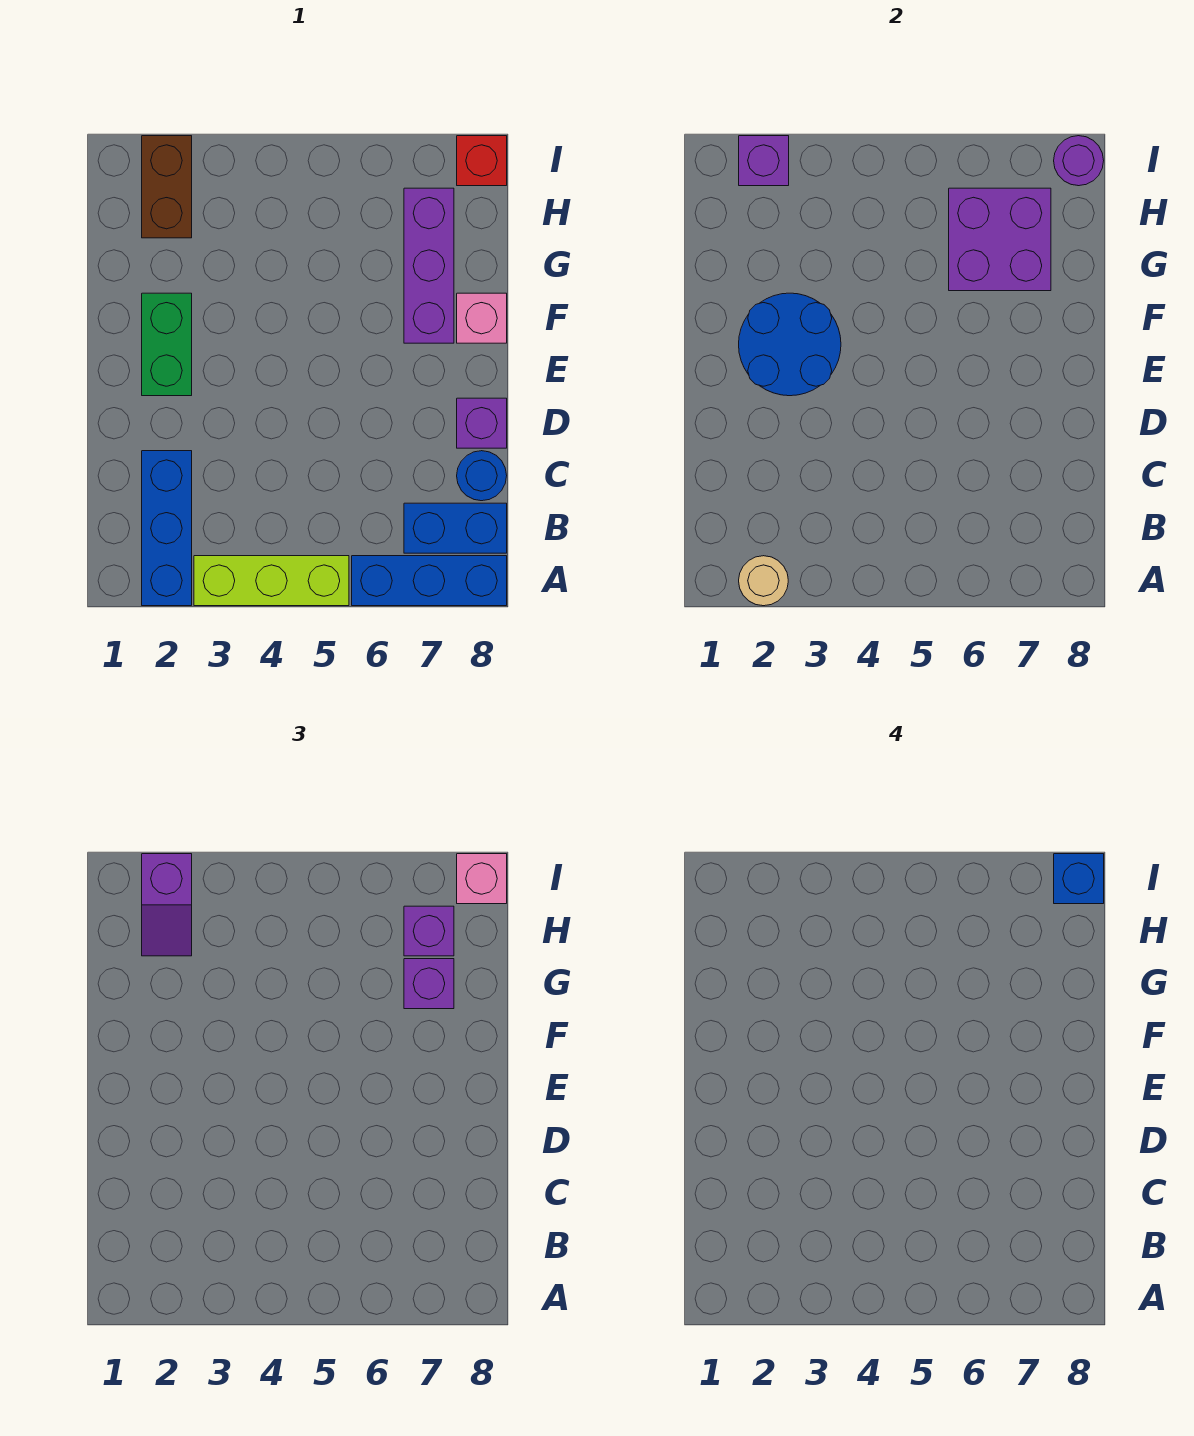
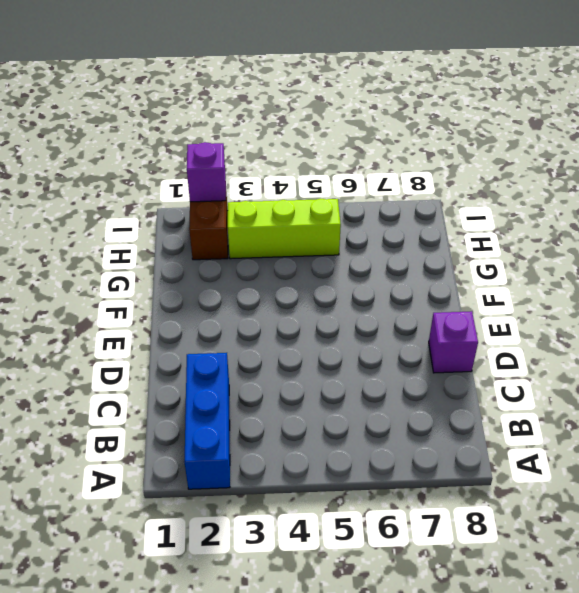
lime brick H3:H5 level 1 -> lime brick A3:A5 level 1
none -> blue brick A6:A8 level 1
none -> blue brick B7:B8 level 1
none -> blue round brick C8 level 1

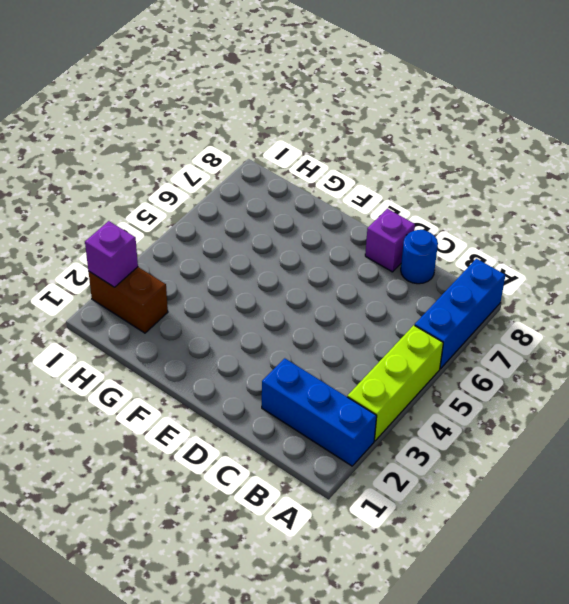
none -> blue brick B7:B8 level 1
none -> green brick E2:F2 level 1
none -> purple brick F7:H7 level 1

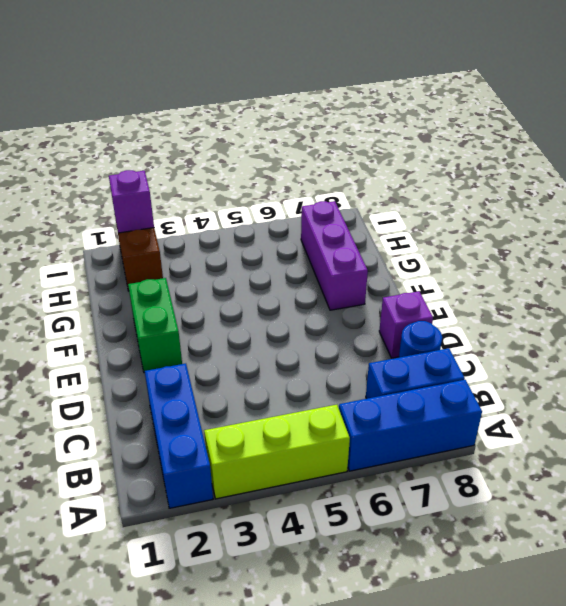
none -> pink brick F8 level 1
none -> red brick I8 level 1
none -> tan round brick A2 level 2

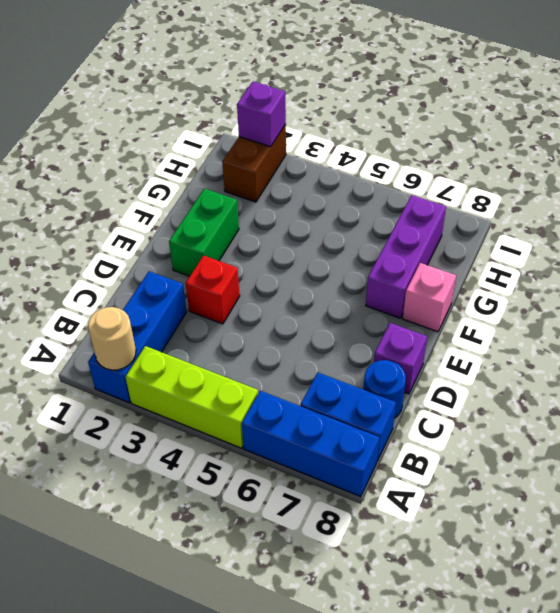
red brick D3 level 1 -> red brick I8 level 1
none -> blue round brick E2:F3 level 2
none -> purple brick G6:H7 level 2
none -> purple round brick I8 level 2

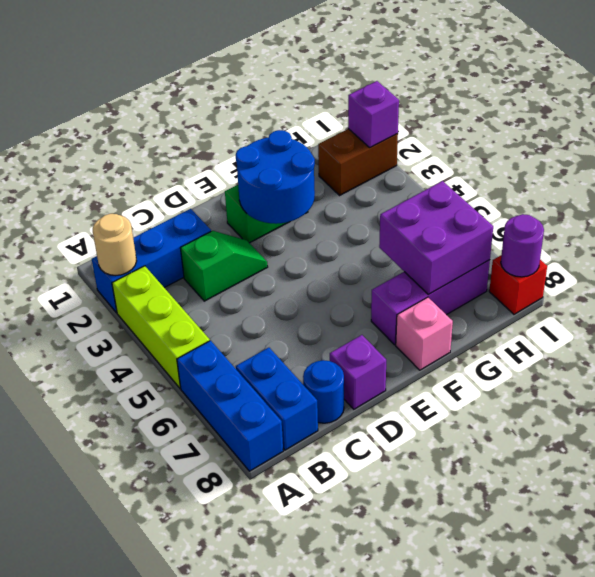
green slope C3:D3 level 1 top C -> none
none -> purple brick G7 level 3
none -> purple slope H2:I2 level 3 top I
none -> purple brick H7 level 3

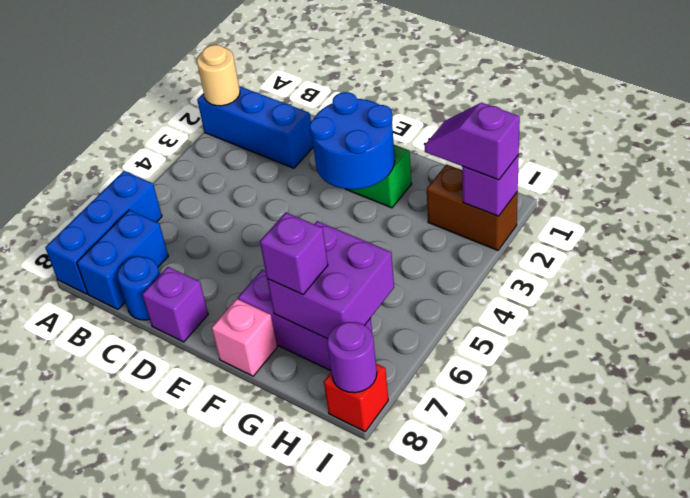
none -> lime brick A3:A5 level 1
none -> purple brick H7 level 3
none -> pink brick I8 level 3

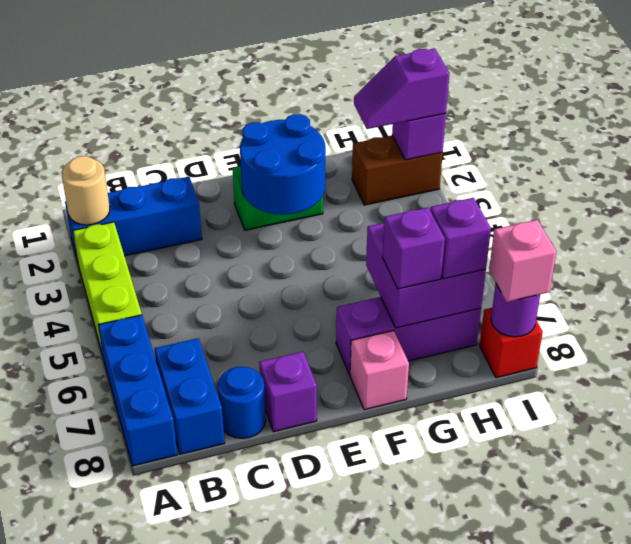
none -> blue brick I8 level 4

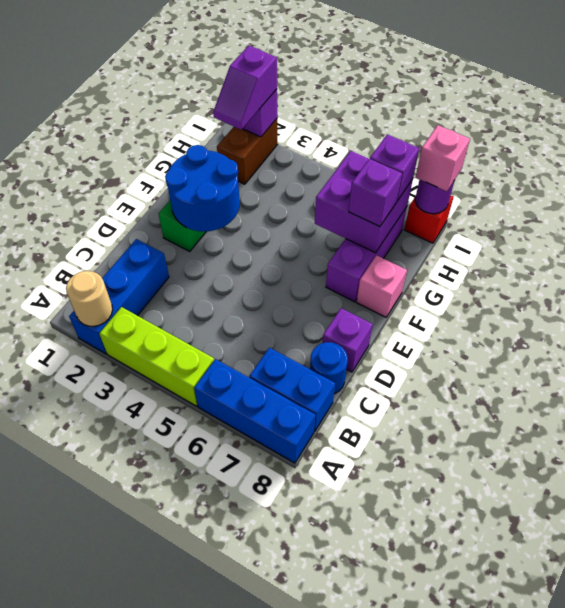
none -> blue brick I8 level 4

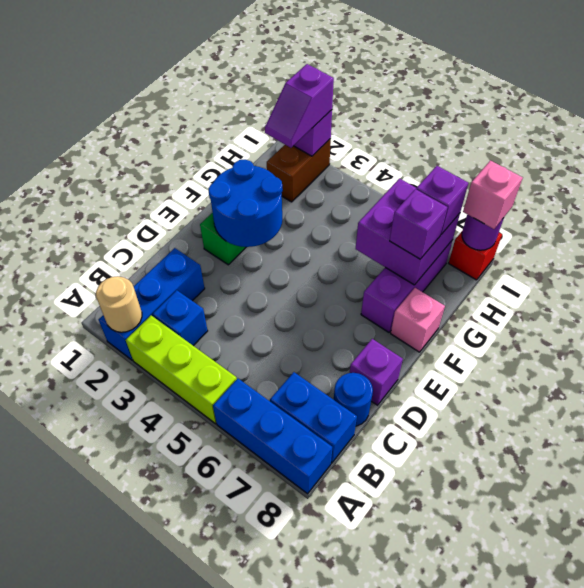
blue brick B3 level 1 -> blue brick I8 level 4

